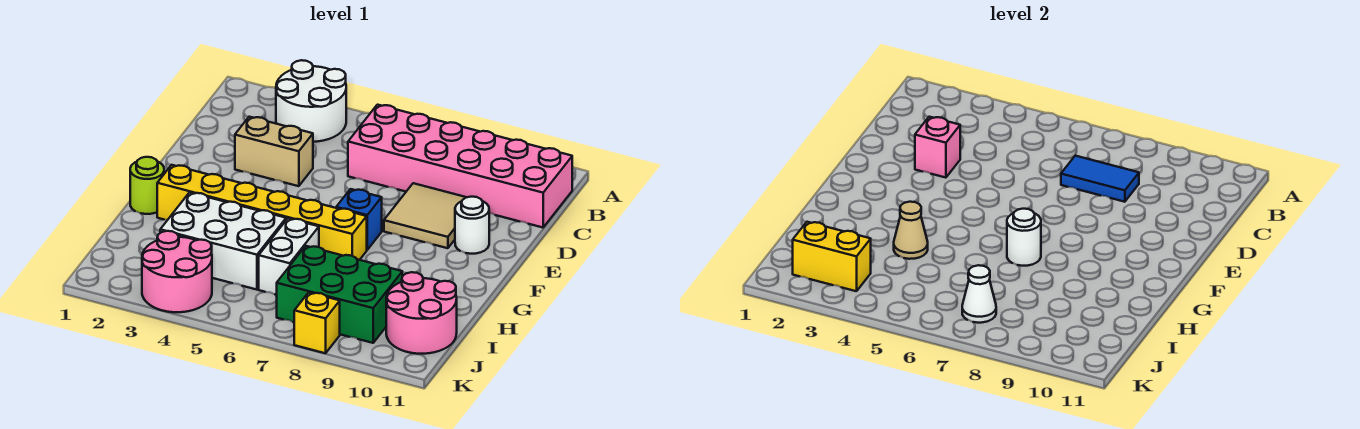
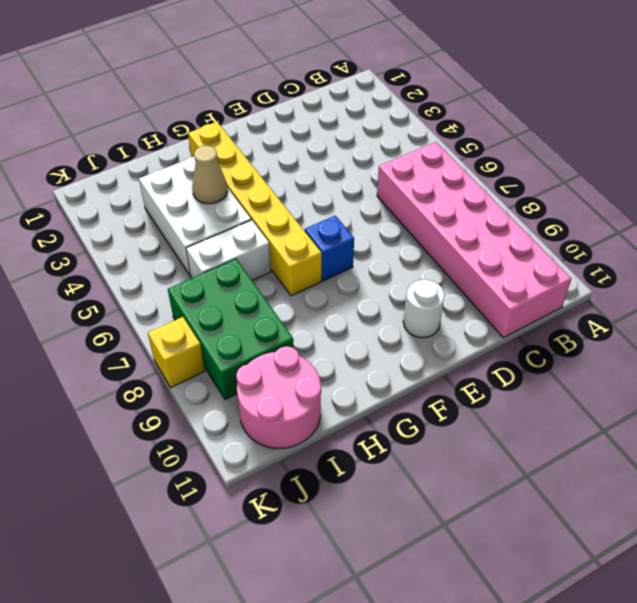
none -> white round brick A3:B4 level 1
none -> tan brick D3:D4 level 1
none -> tan tile D8:E9 level 1

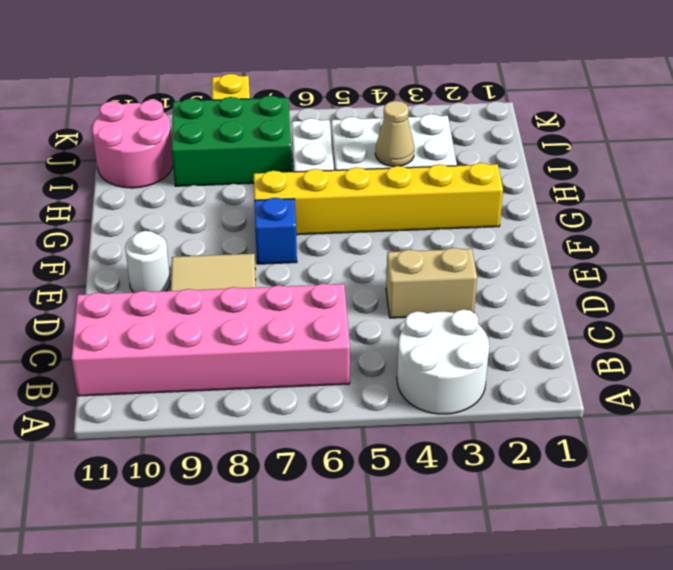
none -> lime round brick G1 level 1
none -> pink round brick J3:K4 level 1
none -> blue tile C7:C8 level 2

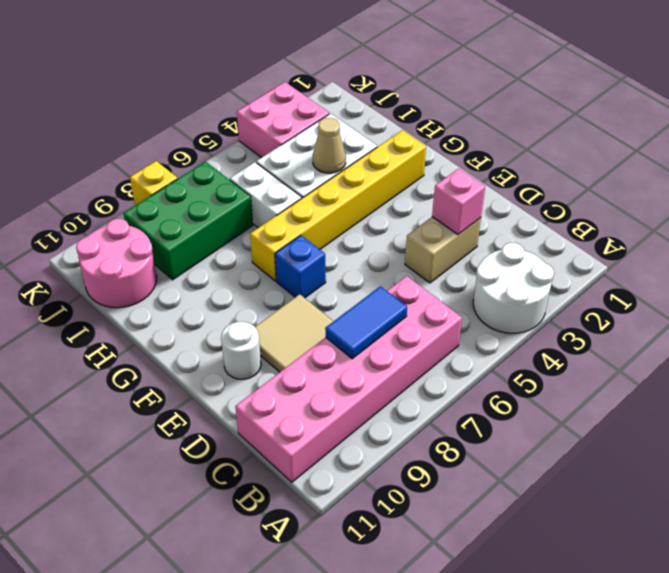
pink brick J3:K4 level 1 -> pink round brick J3:K4 level 1
none -> lime round brick G1 level 1
none -> white round brick G7 level 2
none -> yellow brick J2:J3 level 2

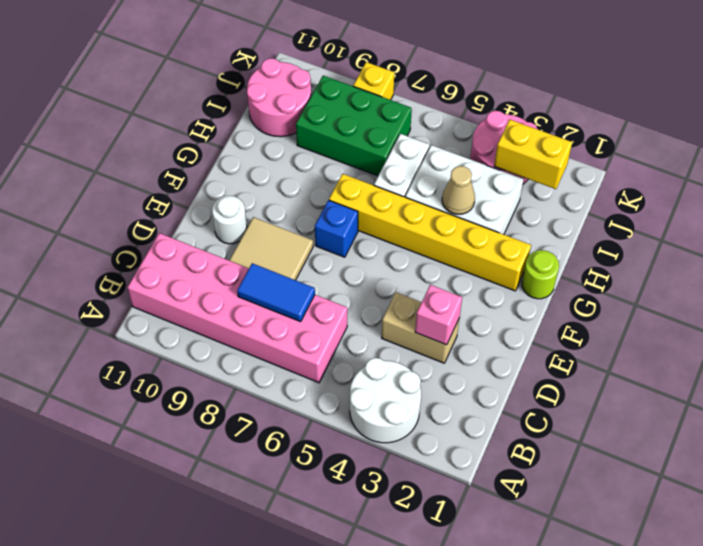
none -> white round brick G7 level 2
none -> white cone J7 level 2

